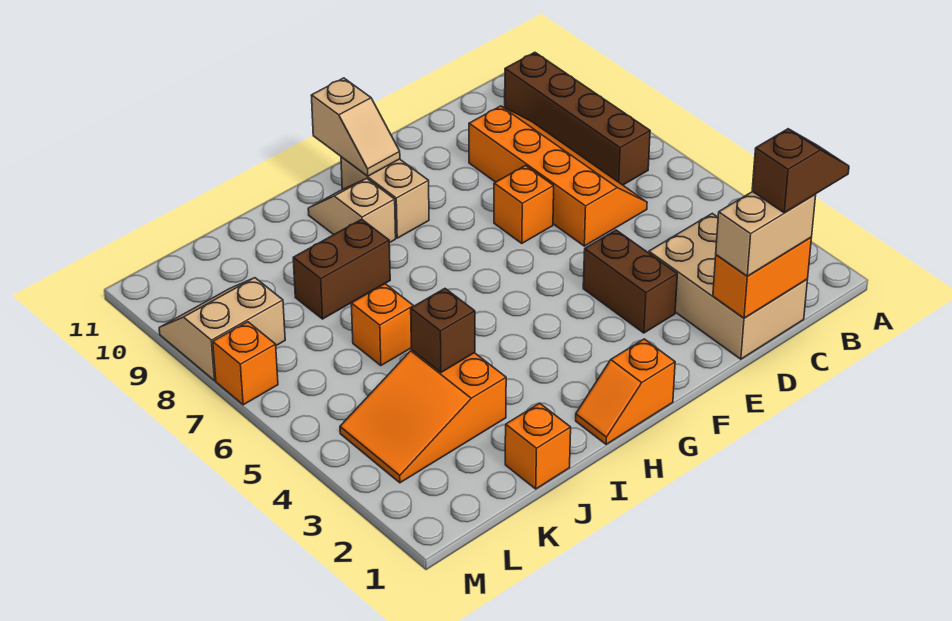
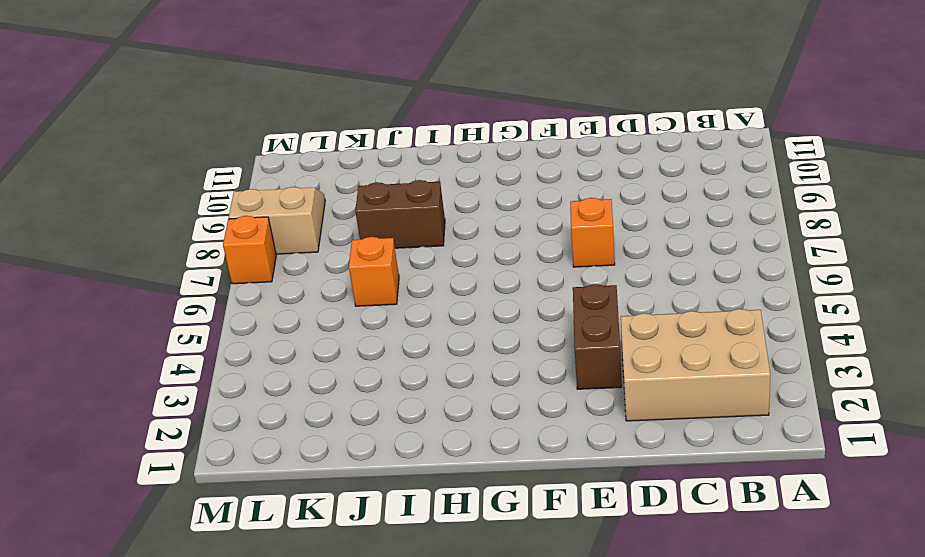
tan brick B2:D3 level 1 -> tan brick C1:D3 level 1
none -> brown brick B7:B10 level 1
none -> orange slope C6:D9 level 1 top D
none -> orange slope G1:H1 level 1 top G

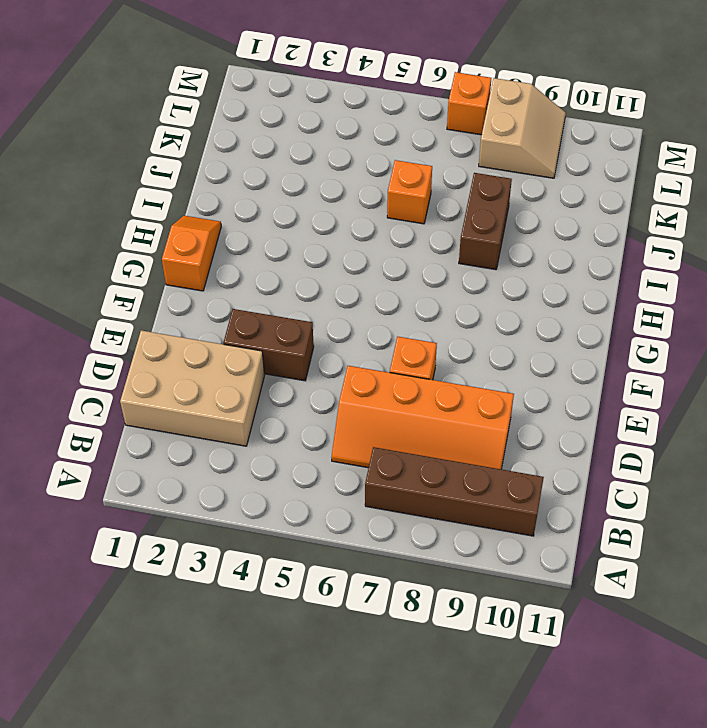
none -> tan brick G9:G10 level 1
none -> tan slope H9:H10 level 1 top 9
none -> orange brick J1 level 1

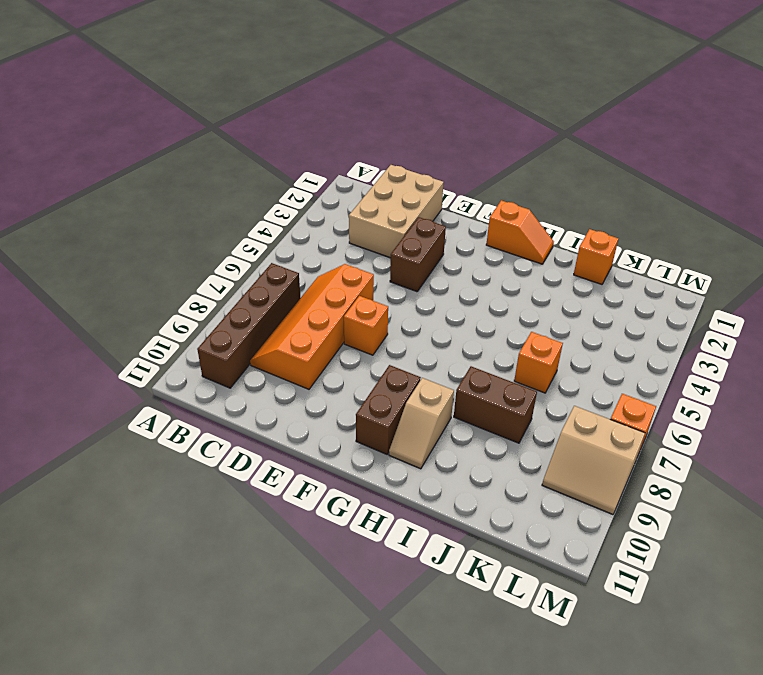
brown brick G9:G10 level 1 -> tan brick G9:G10 level 1
none -> orange slope J3:L4 level 1 top J
none -> orange brick C1:D1 level 2
none -> tan slope G10:G11 level 2 top 11

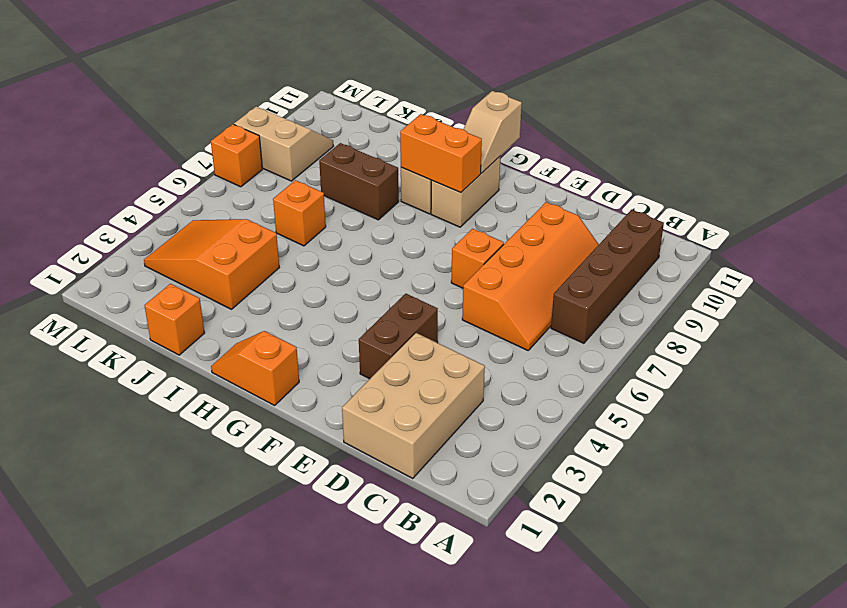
orange brick G9:H9 level 2 -> orange brick C1:D1 level 2
none -> brown brick J4 level 2
none -> tan brick C1:D1 level 3
none -> brown slope B1:C1 level 4 top C

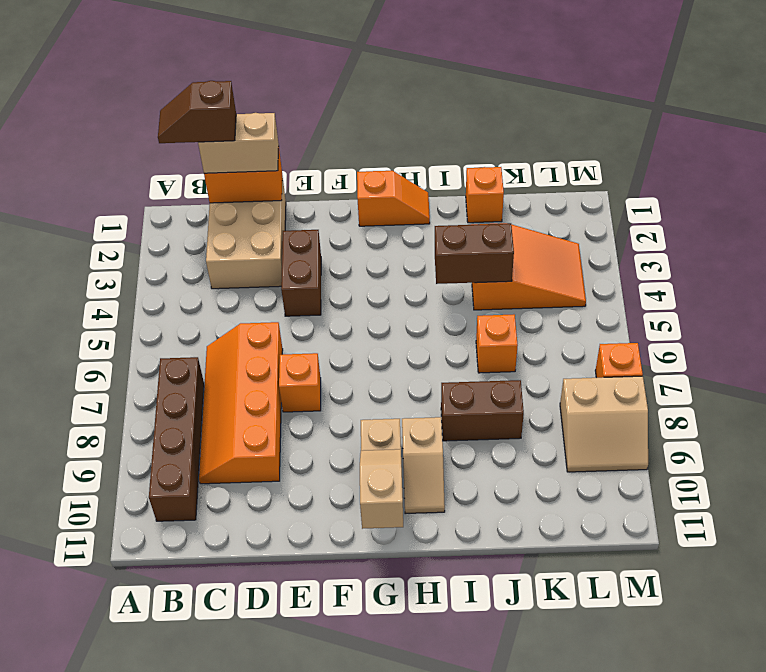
brown brick I4:J4 level 2 -> brown brick J4 level 2

